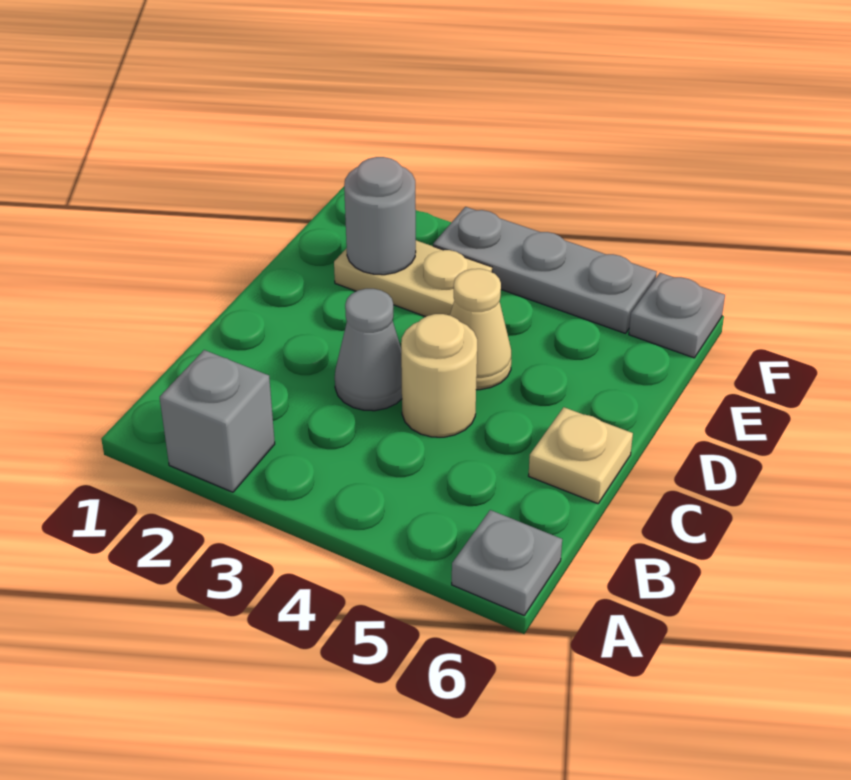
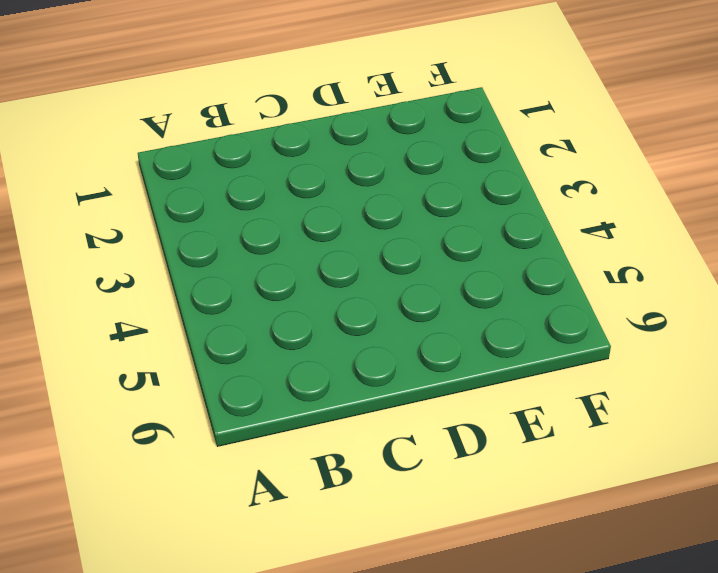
none -> grey brick A2 level 1
none -> grey plate A6 level 1

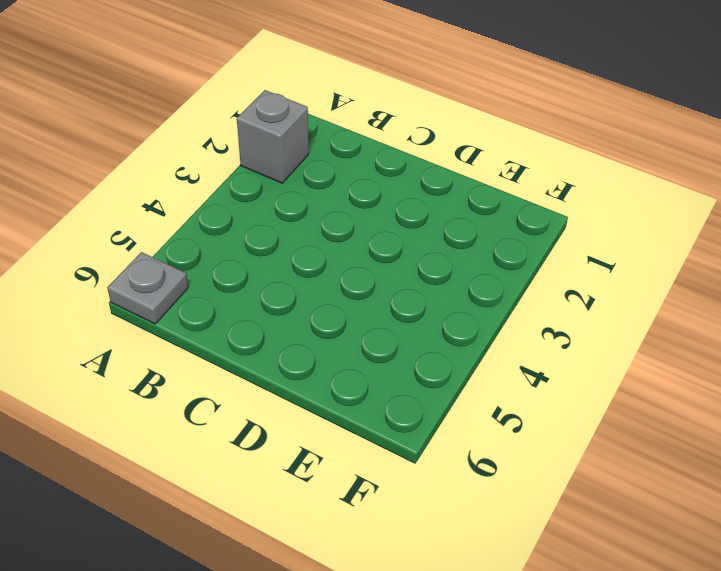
none -> grey cone C3 level 1
none -> tan round brick C4 level 1

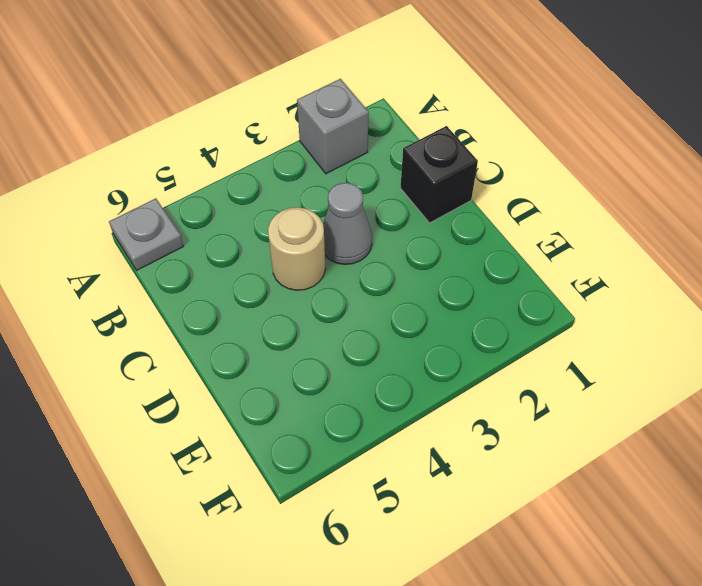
black brick C1 level 1 -> none
none -> tan plate C6 level 1
none -> tan cone D4 level 1

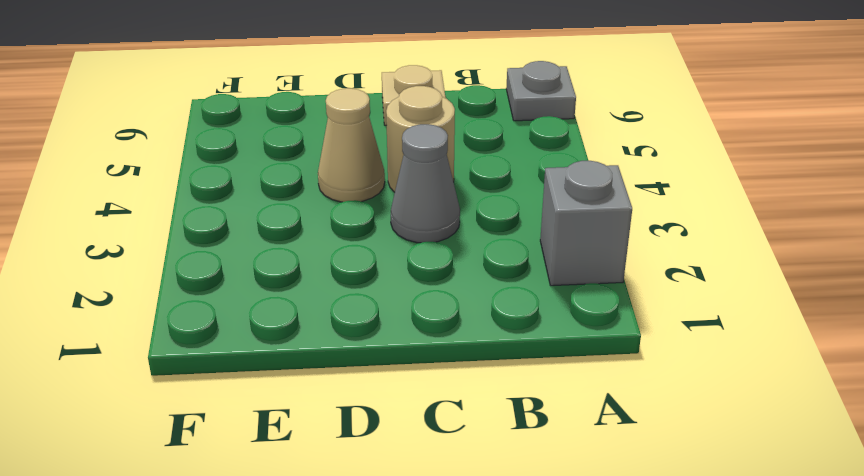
none -> tan plate E2:E3 level 1
none -> grey plate F3:F5 level 1

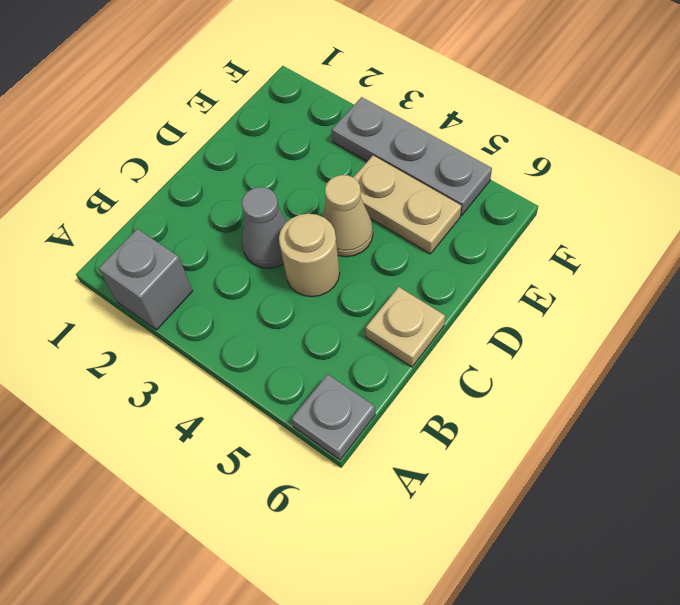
tan plate E4:E5 level 1 -> tan plate E2:E3 level 1
none -> grey plate F6 level 1
none -> grey round brick E2 level 2

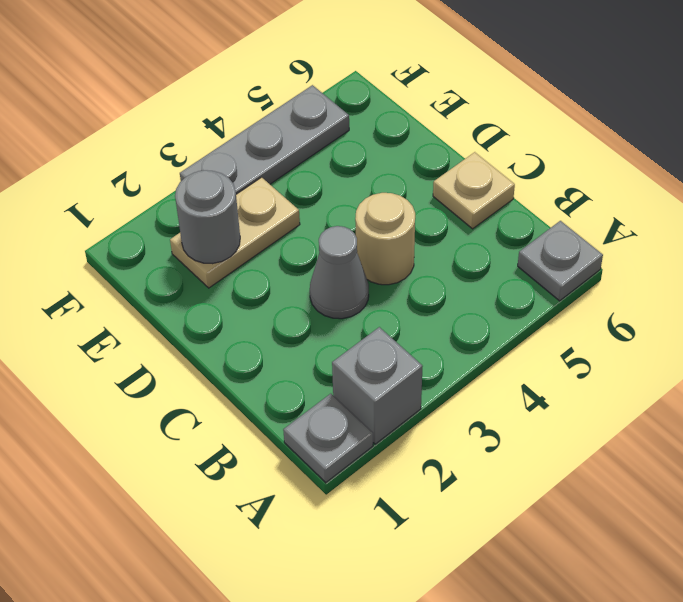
grey plate A1 level 1 -> grey plate F6 level 1
none -> tan cone D4 level 1

